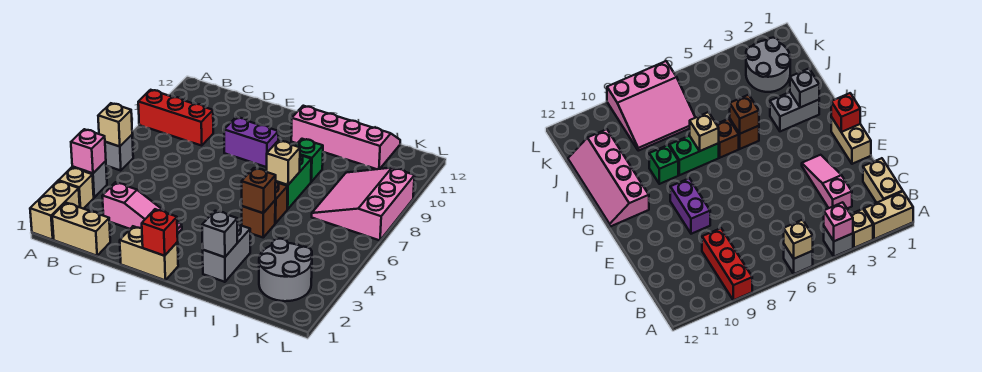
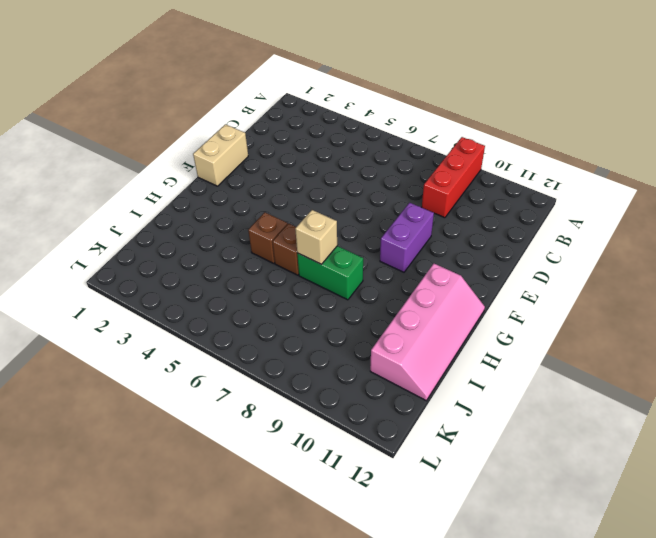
none -> tan brick A1:A2 level 1
none -> tan brick A3 level 1
none -> grey brick A4 level 1

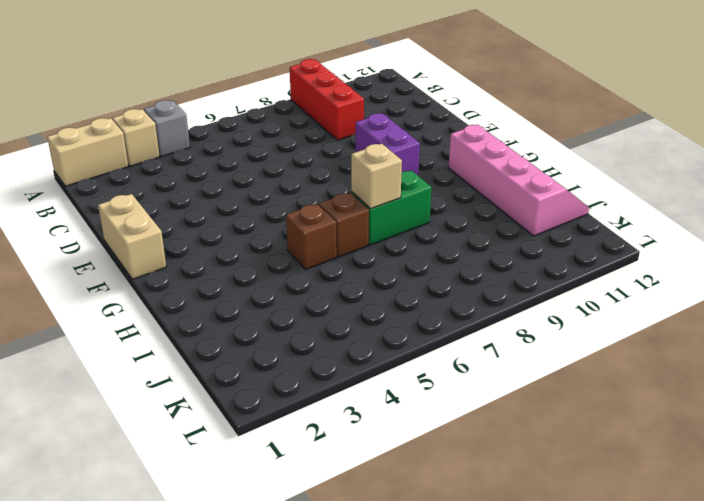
none -> grey brick A6 level 1
none -> tan brick B1:C1 level 1
none -> pink slope C3:E3 level 1 top C

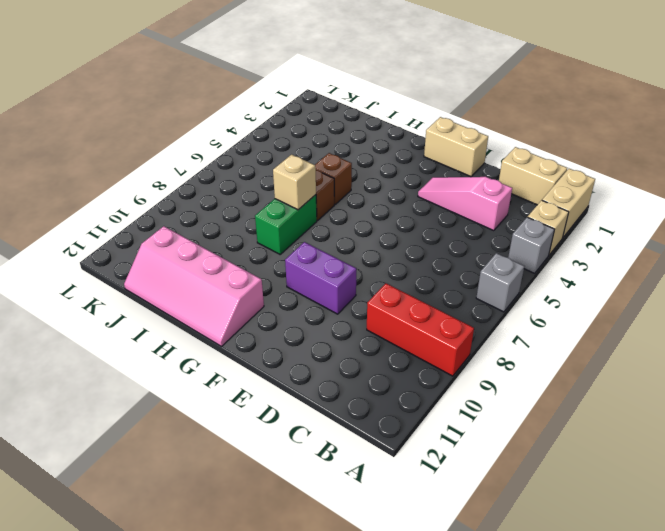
none -> grey brick H2:H3 level 1
none -> green brick H9 level 1
none -> grey round brick J2:K3 level 1

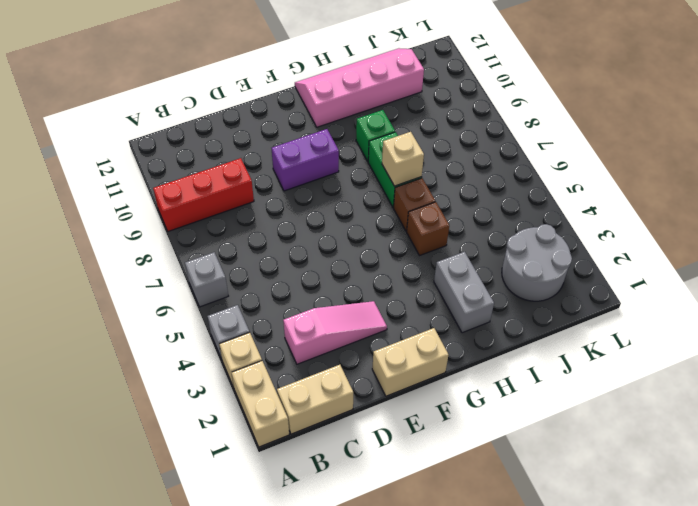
none -> pink slope J7:L9 level 1 top L
none -> pink brick A4 level 2
none -> tan brick A6 level 2

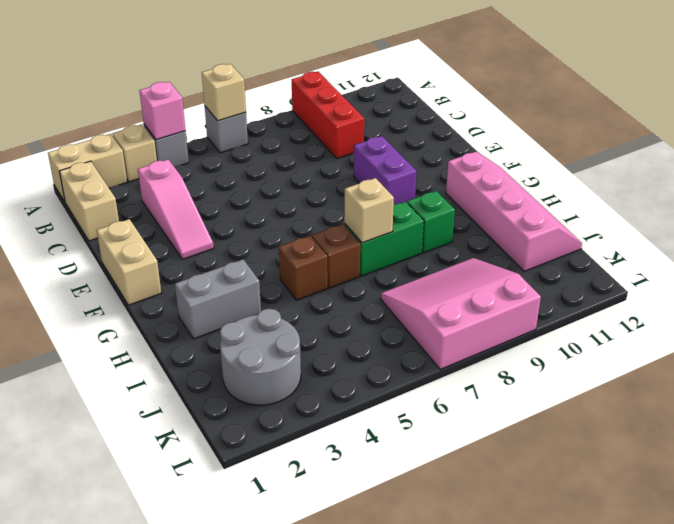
none -> red brick F1 level 2
none -> grey brick H2 level 2
none -> brown brick H5 level 2

